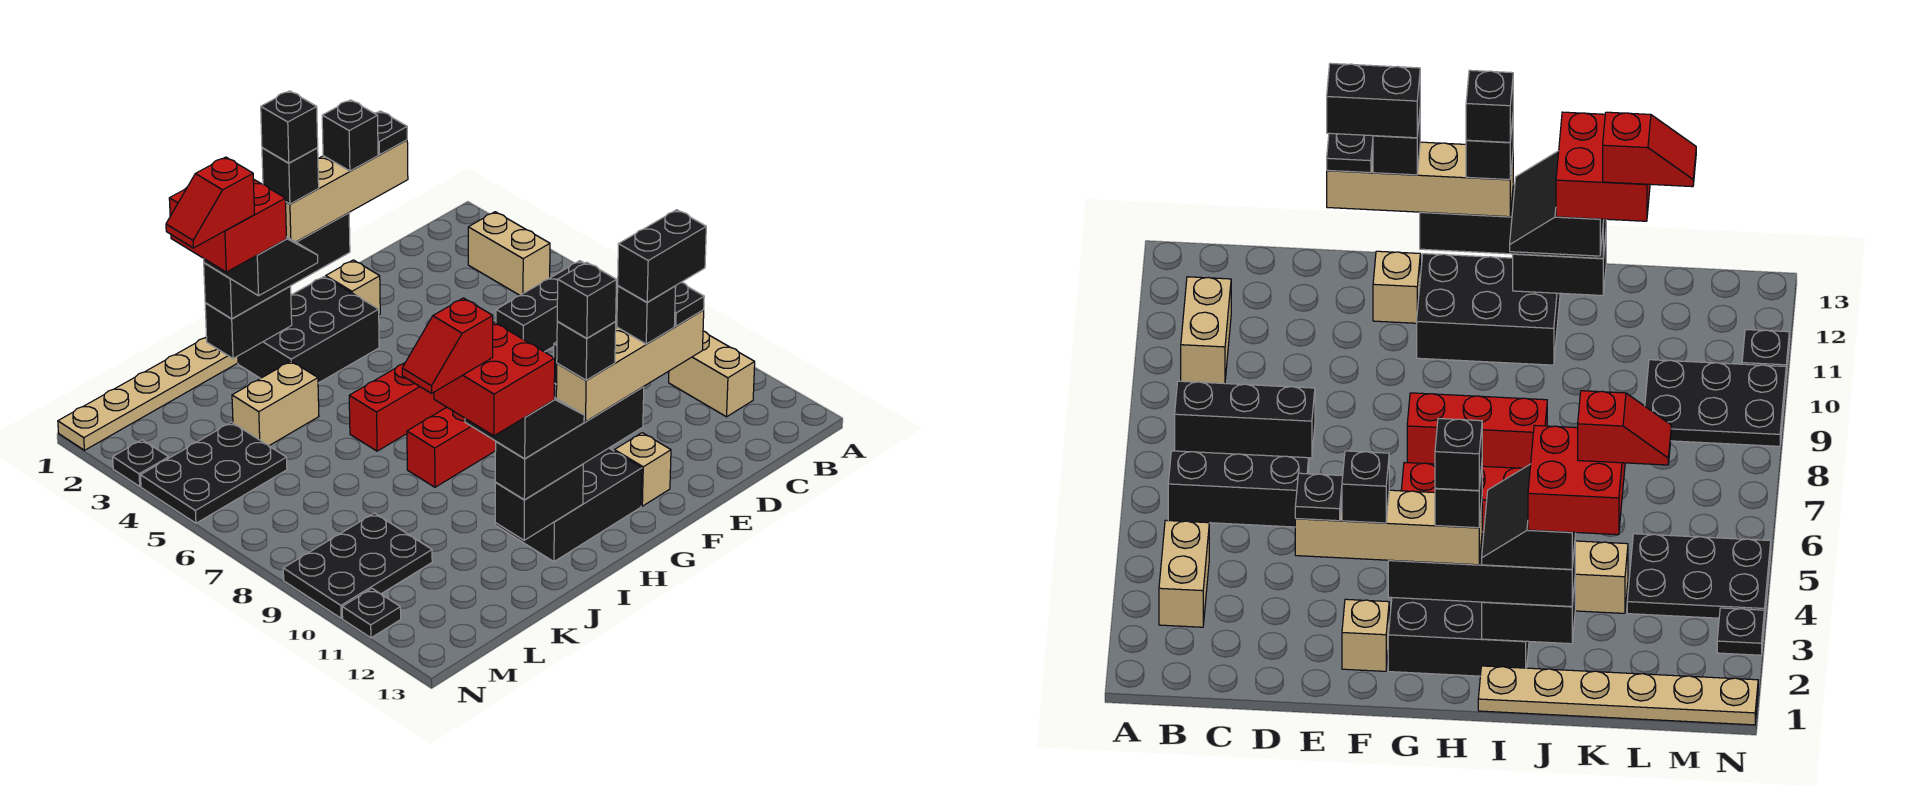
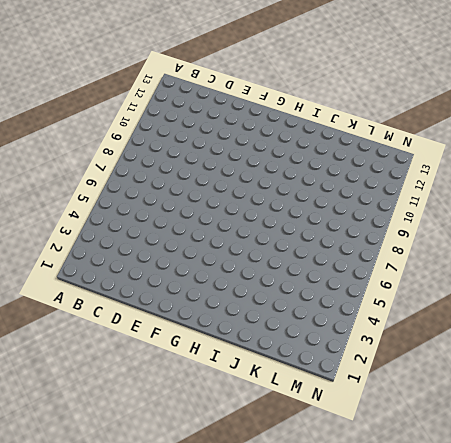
none -> tan brick B3:B4 level 1
none -> black brick B6:D6 level 1
none -> black brick B8:D8 level 1
none -> tan brick B10:B11 level 1

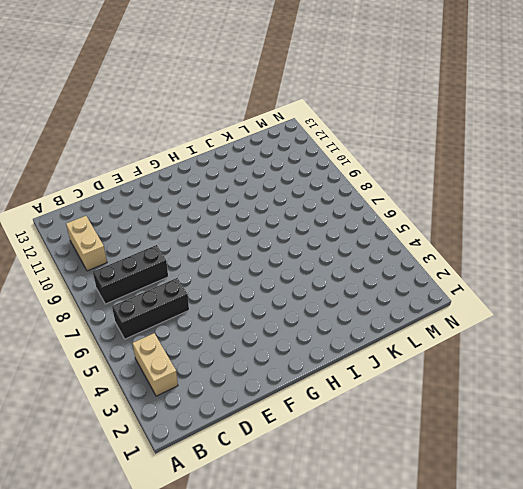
none -> tan brick F2 level 1
none -> tan brick F12 level 1
none -> black brick G2:I3 level 1
none -> red brick G6:I6 level 1

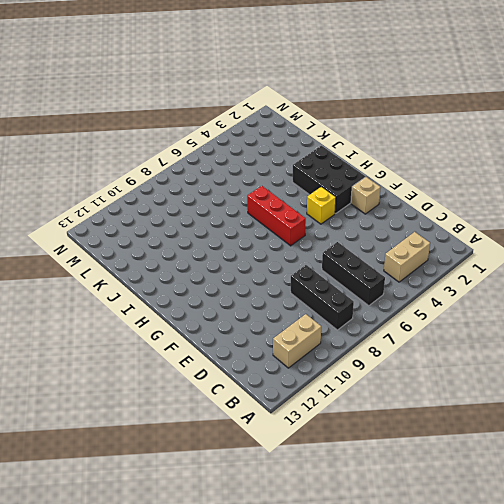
yellow brick G4 level 1 -> none
none -> tan brick F12 level 1
none -> red brick G8:I8 level 1
none -> black brick G11:I12 level 1
none -> tan plate I1:N1 level 1

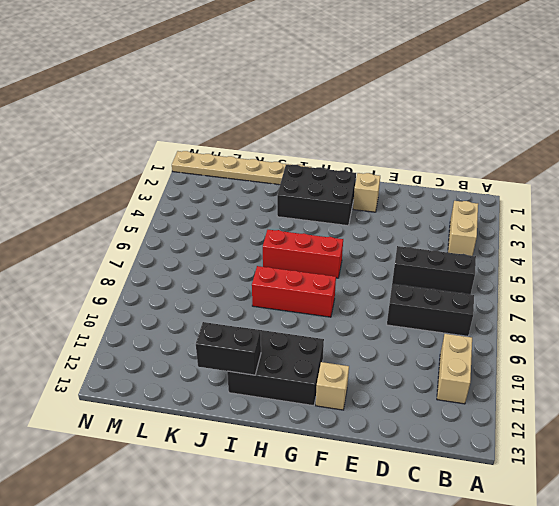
none -> tan brick J4:K4 level 1
none -> black plate L4:N5 level 1
none -> black plate L9:N10 level 1
none -> black plate N3 level 1

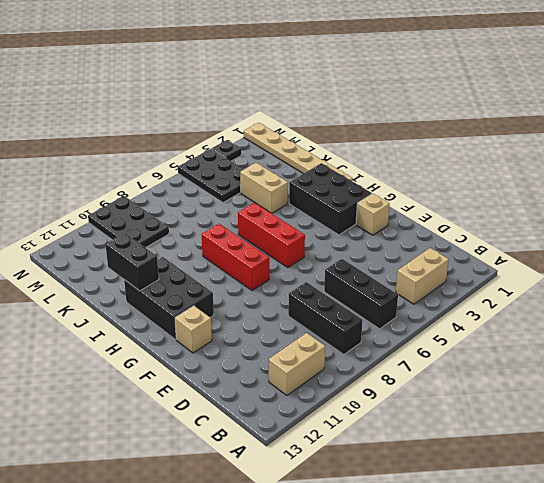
none -> black plate N11 level 1
none -> black brick I2:J2 level 2
none -> black brick G2:J2 level 3
none -> black brick G12:J12 level 3

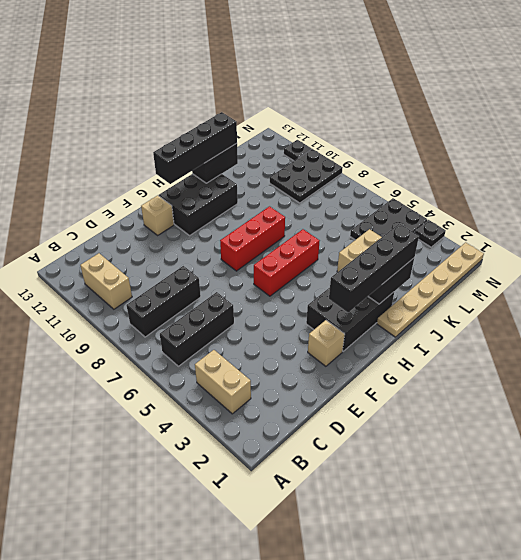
none -> tan brick E2:H2 level 4
none -> tan brick E12:H12 level 4
none -> black slope I2:J3 level 4 top J
none -> black slope I11:J12 level 4 top J

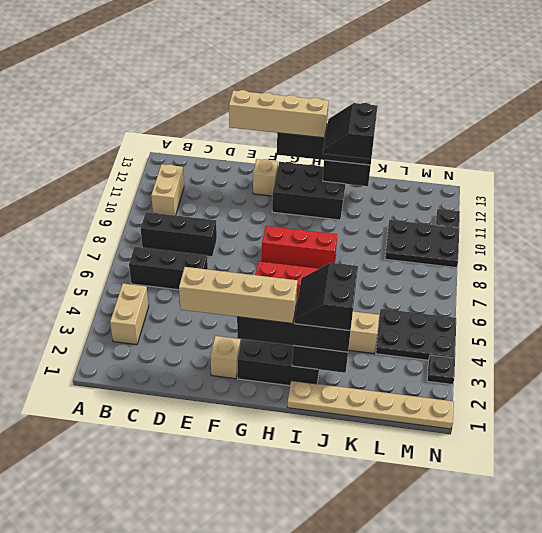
none -> black plate E2 level 5
none -> black plate E12 level 5
none -> black brick F2 level 5
none -> black brick F12 level 5

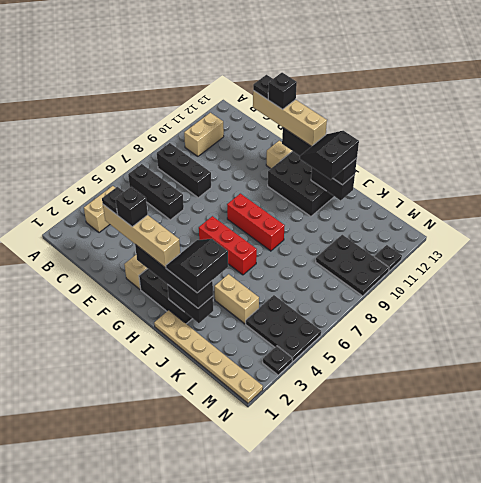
none -> black brick H2 level 5
none -> black brick H12 level 5
none -> red brick J2:K3 level 5
none -> red brick J11:K12 level 5

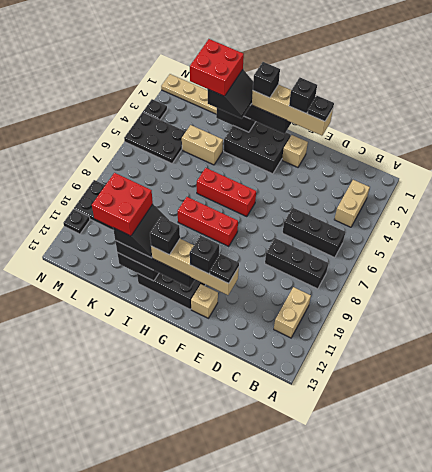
none -> black brick E12:F12 level 6
none -> black brick H2 level 6
none -> black brick H12 level 6
none -> red slope K3:L3 level 6 top K

